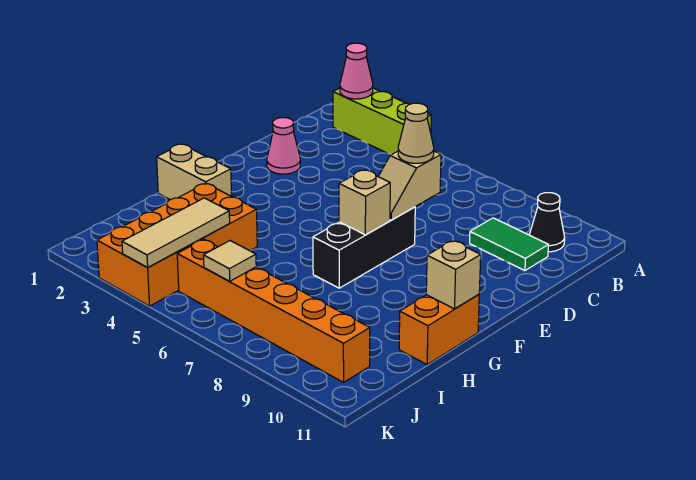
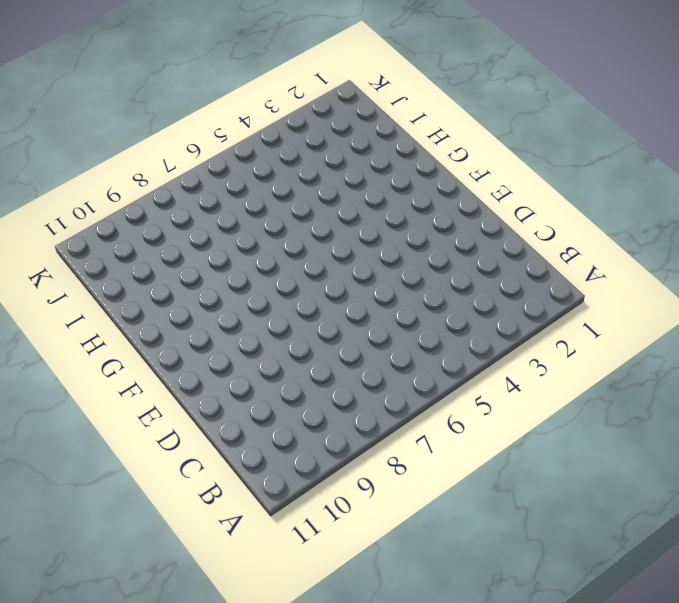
none -> lime brick A2:A4 level 1
none -> black cone B10 level 1
none -> green tile C9:C10 level 1

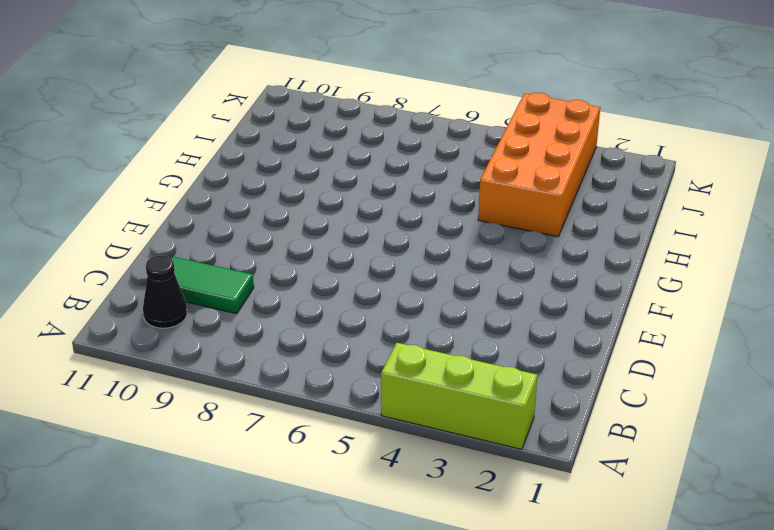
none -> pink cone D2 level 1
none -> black brick E7:G7 level 1
none -> tan brick G1:G2 level 1

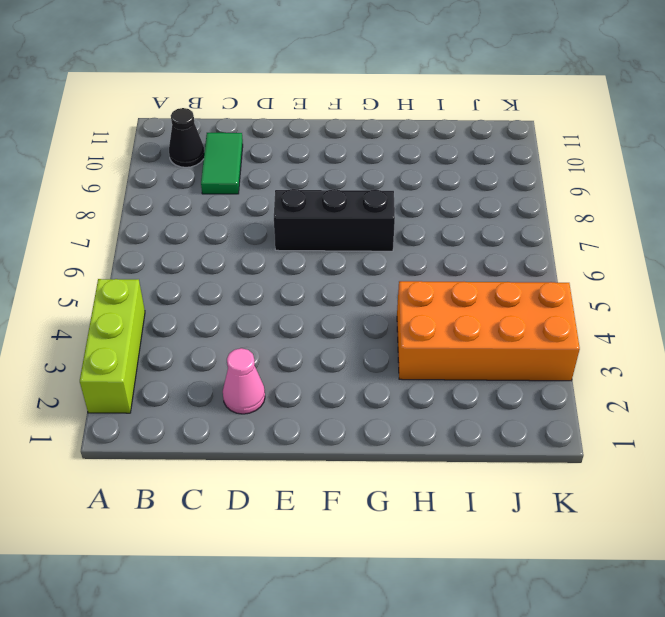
none -> tan brick G1:G2 level 1
none -> orange brick G11:H11 level 1
none -> orange brick J5:J10 level 1

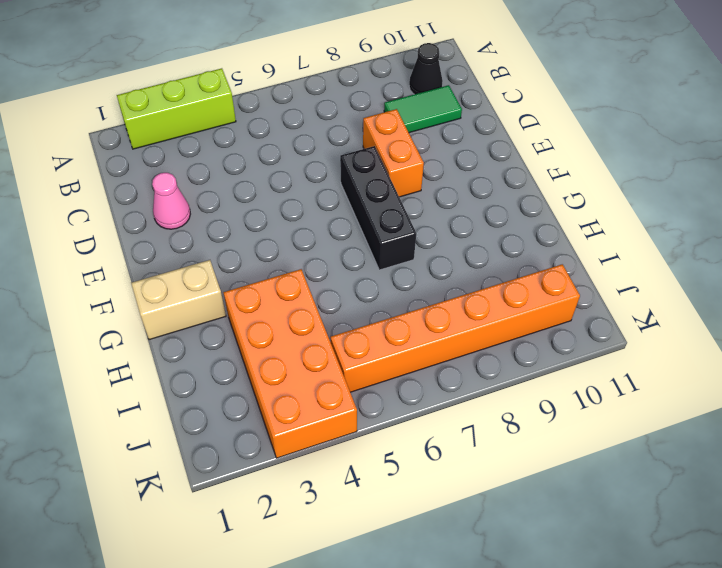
orange brick D8:E8 level 1 -> orange brick G11:H11 level 1
none -> pink cone A2 level 2
none -> tan slope D7:E7 level 2 top D
none -> tan brick F7 level 2

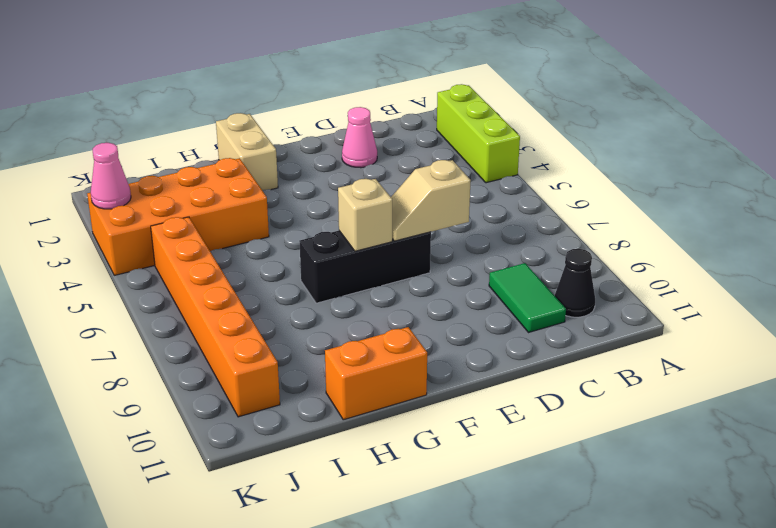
pink cone K3 level 2 -> pink cone A2 level 2
none -> tan brick G11 level 2
none -> tan tile I4:K4 level 2
none -> tan tile J6 level 2

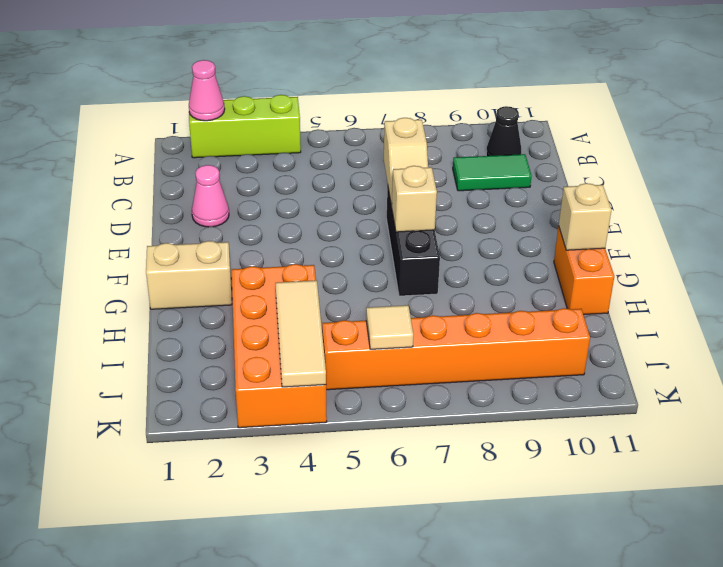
none -> tan cone D7 level 3

